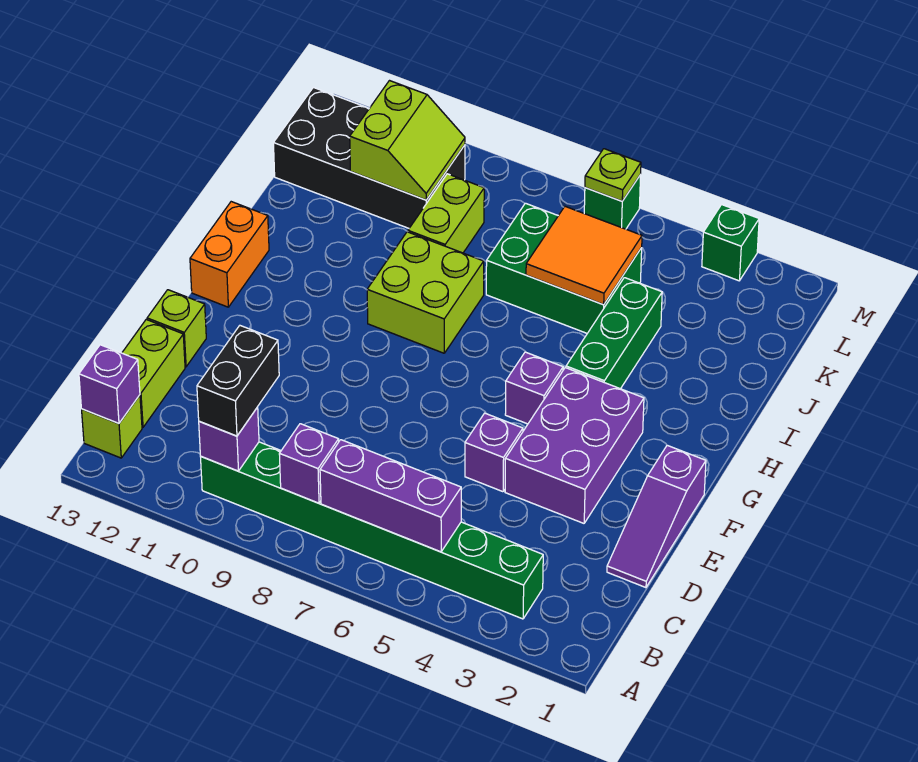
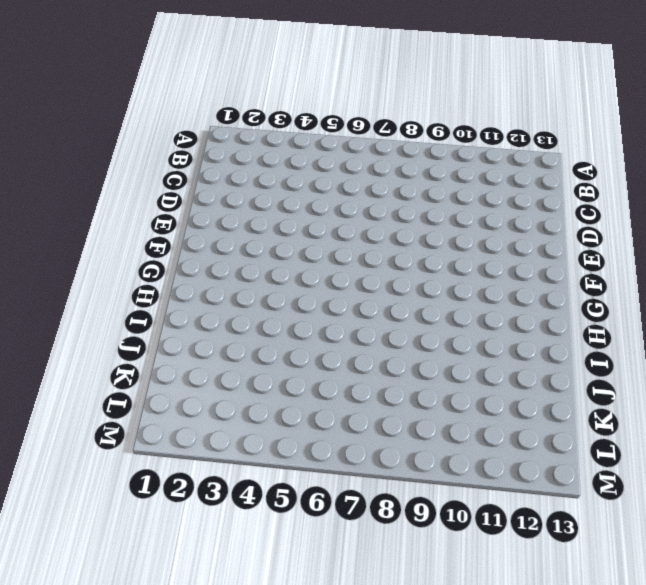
none -> green brick B3:B10 level 1
none -> lime brick B13 level 1
none -> lime brick C13:D13 level 1

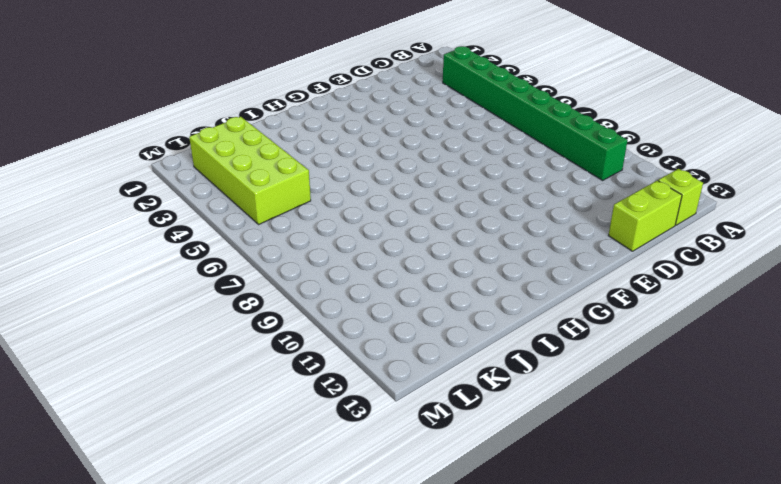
lime brick K2:L5 level 1 -> green brick J5:K7 level 1
none -> purple slope D1:F1 level 1 top F
none -> purple brick E3:G4 level 1
none -> purple brick E5 level 1

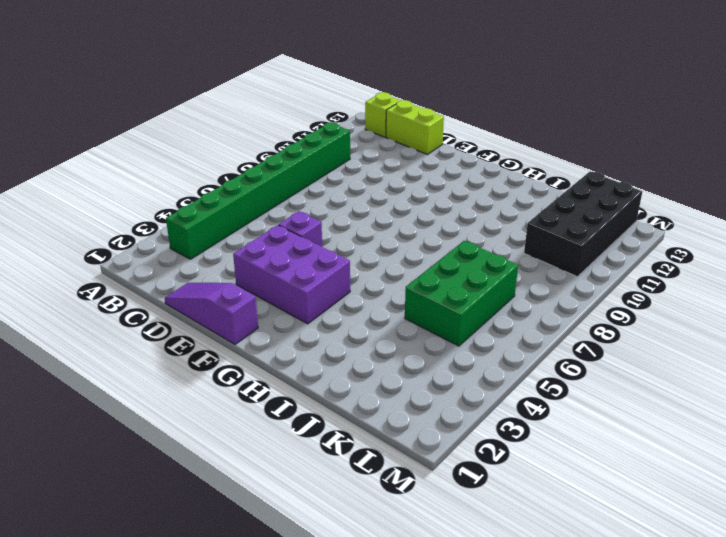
none -> lime brick E13 level 1
none -> purple brick G5 level 1
none -> orange brick G13:H13 level 1

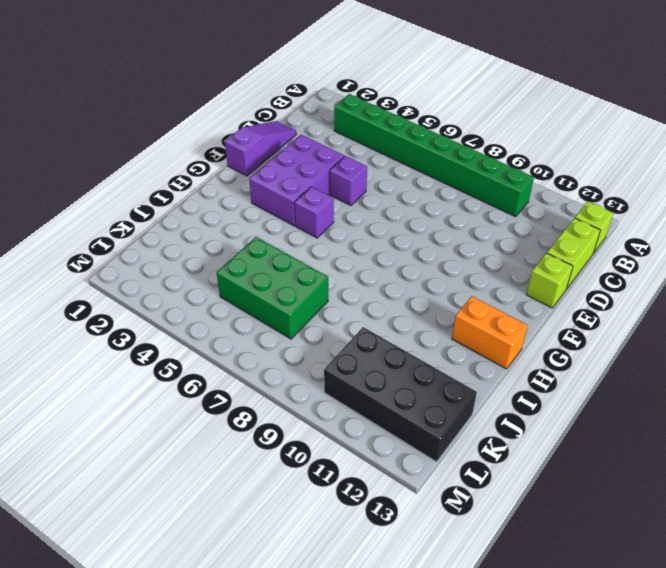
orange brick H12:H13 level 1 -> orange brick G13:H13 level 1
none -> green brick H4:J4 level 1
none -> lime brick H8:I9 level 1
none -> lime brick J9:K9 level 1

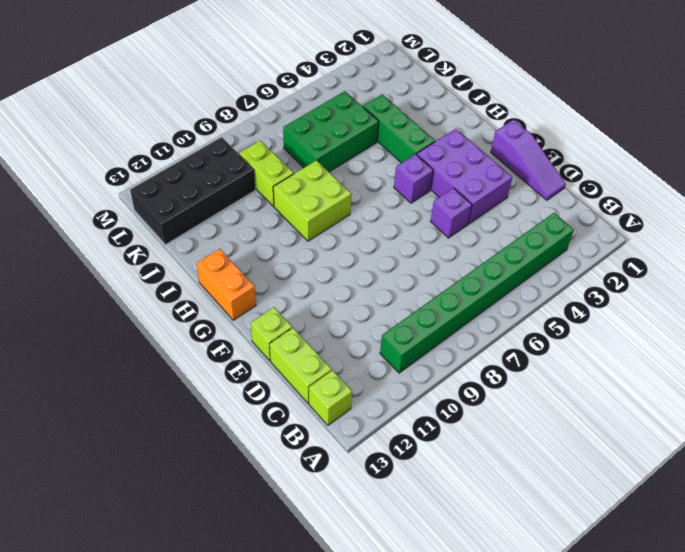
none -> green brick M3 level 1
none -> green brick M6 level 1
none -> purple brick B5:B7 level 2

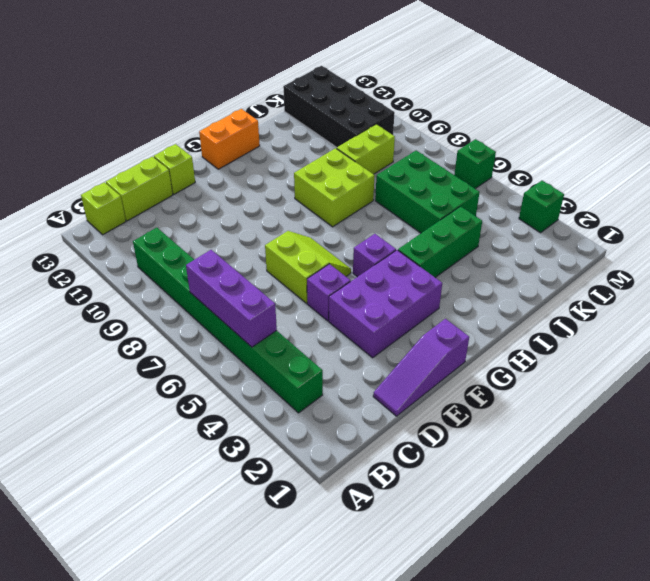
lime slope E6:F7 level 1 top E -> lime slope K10:L11 level 2 top 11
none -> purple brick B8 level 2
none -> purple brick B10 level 2
none -> purple brick B13 level 2

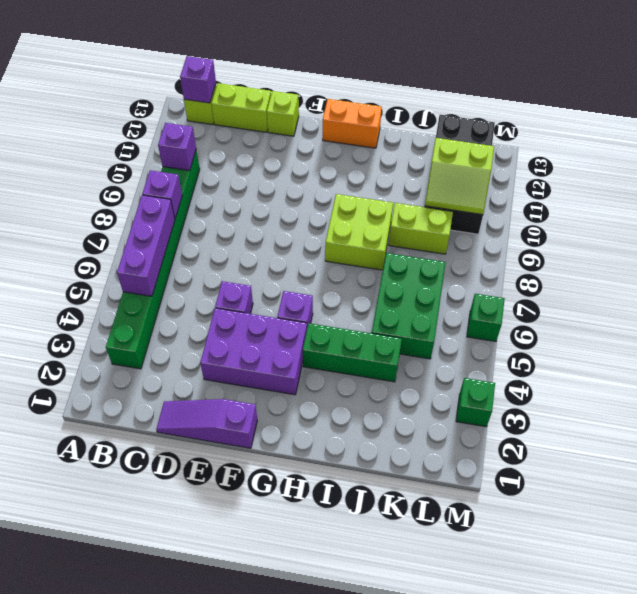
none -> orange tile J5:K6 level 2
none -> lime plate M6 level 2
none -> black brick B10:C10 level 3

